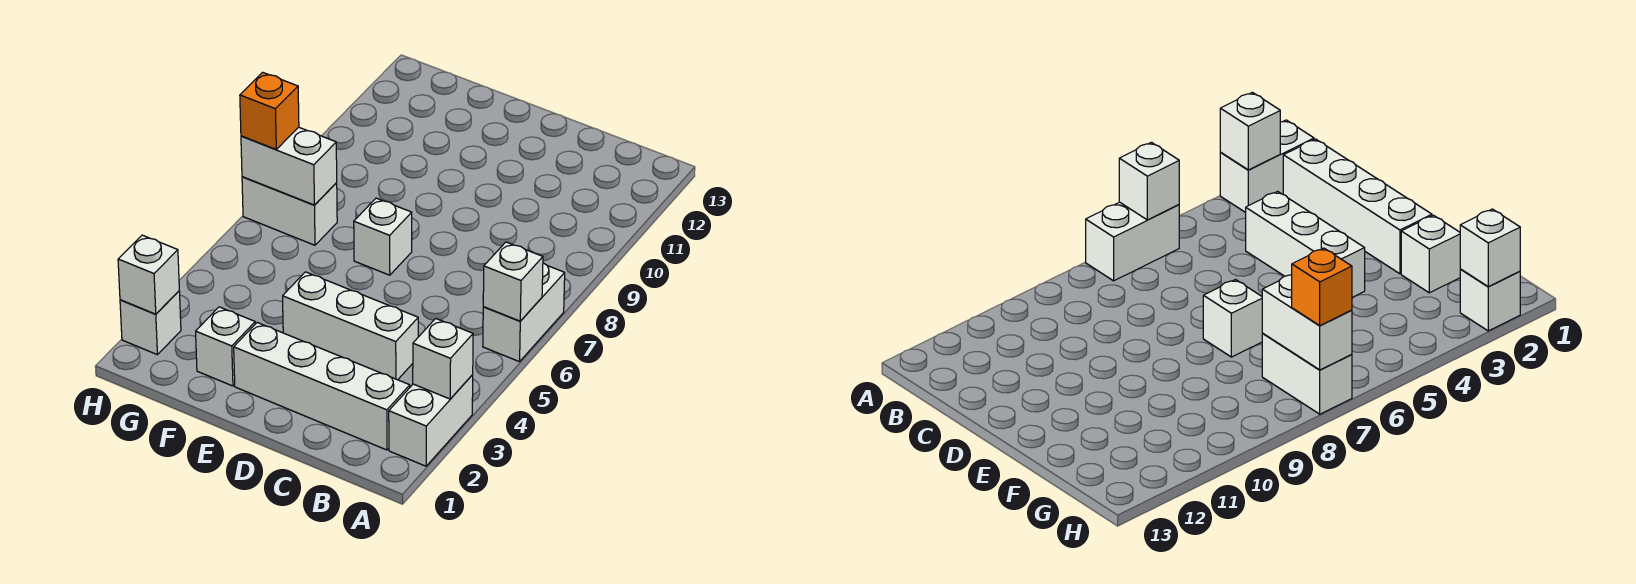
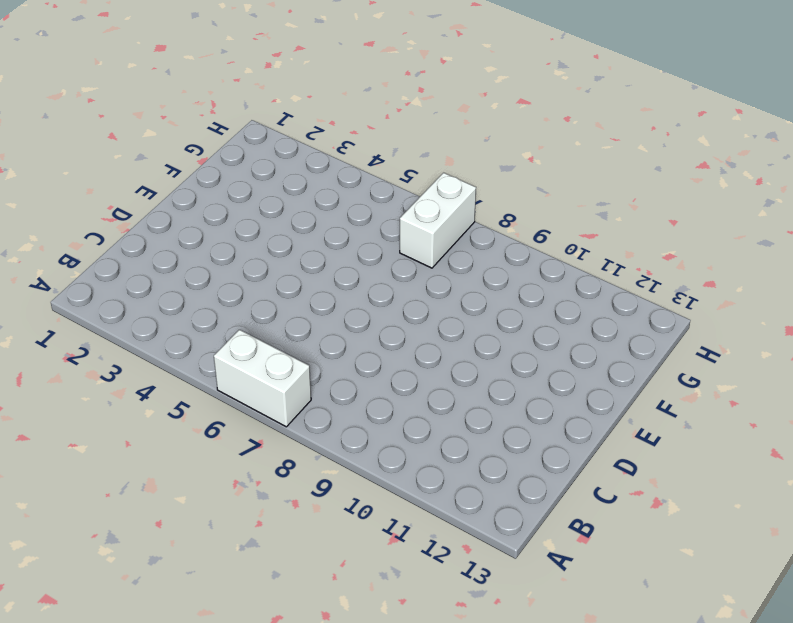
none -> white brick A2:A3 level 1
none -> white brick B2:E2 level 1
none -> white brick C4:E4 level 1

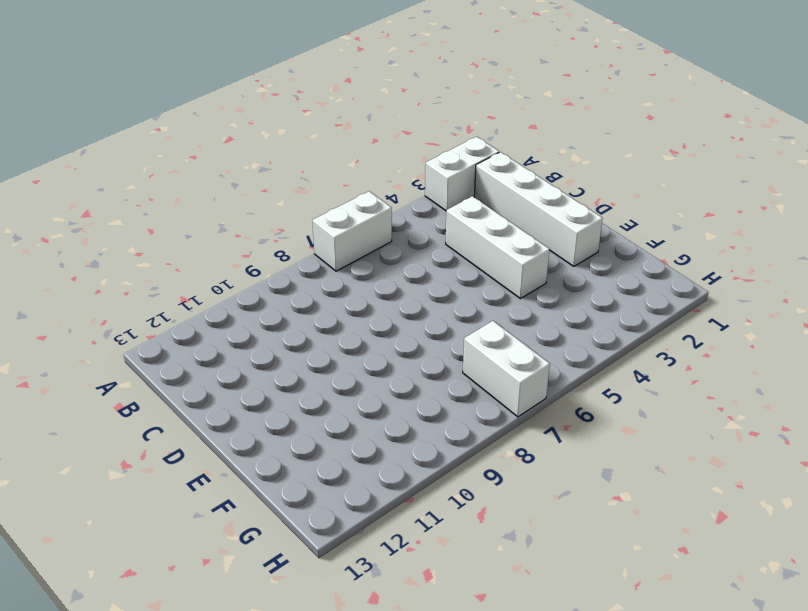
none -> white brick E7 level 1
none -> white brick F2 level 1
none -> white brick H2 level 1

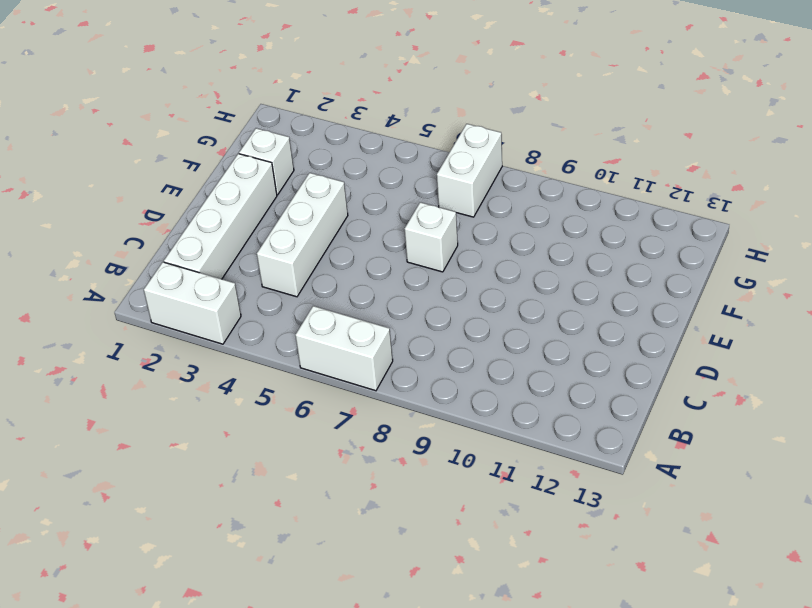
none -> white brick H2 level 1
none -> white brick A3 level 2
none -> white brick A6 level 2

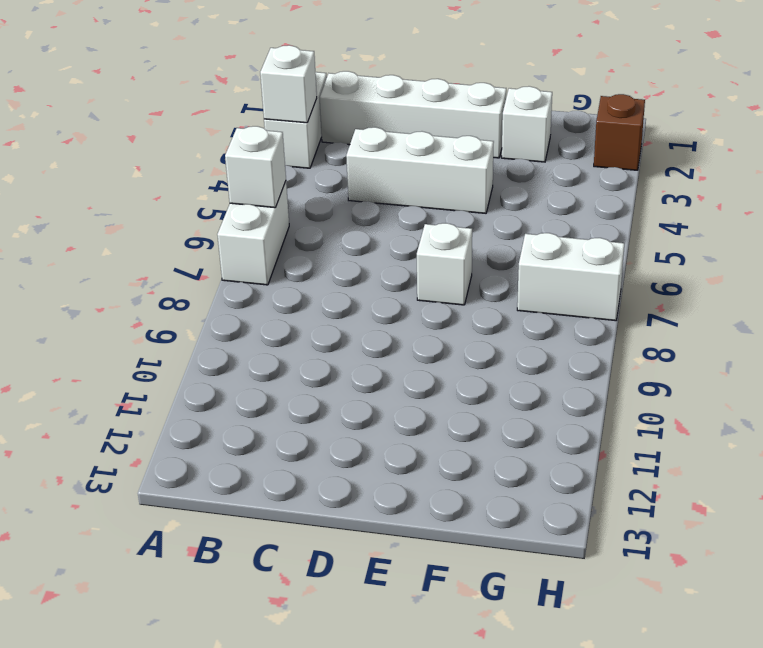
brown brick H2 level 1 -> white brick H2 level 1
none -> white brick G7:H7 level 2
none -> white brick H2 level 2
none -> orange brick H7 level 3

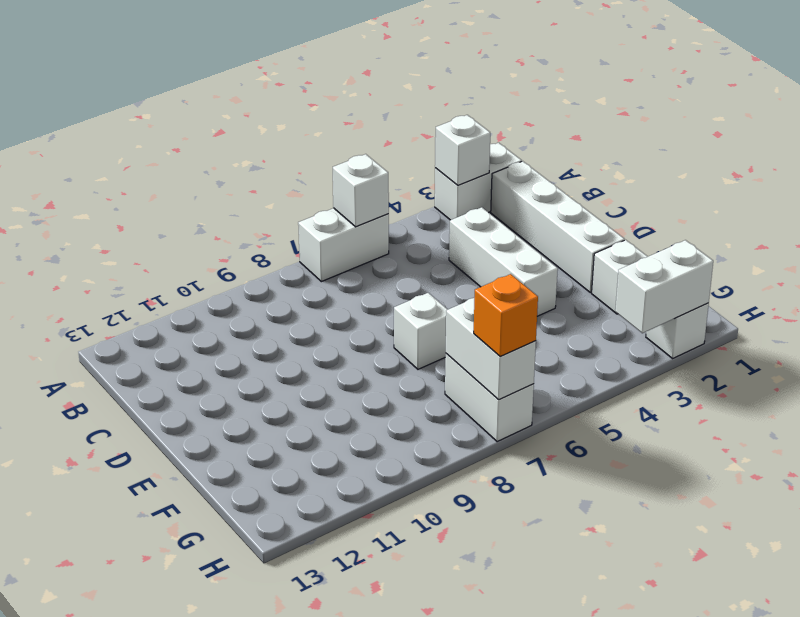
white brick H2:H3 level 2 -> white brick H2 level 2

